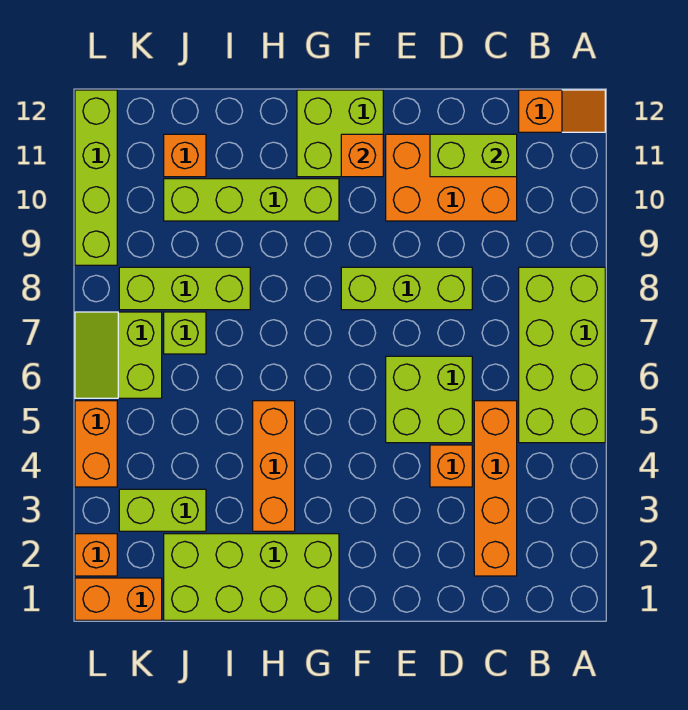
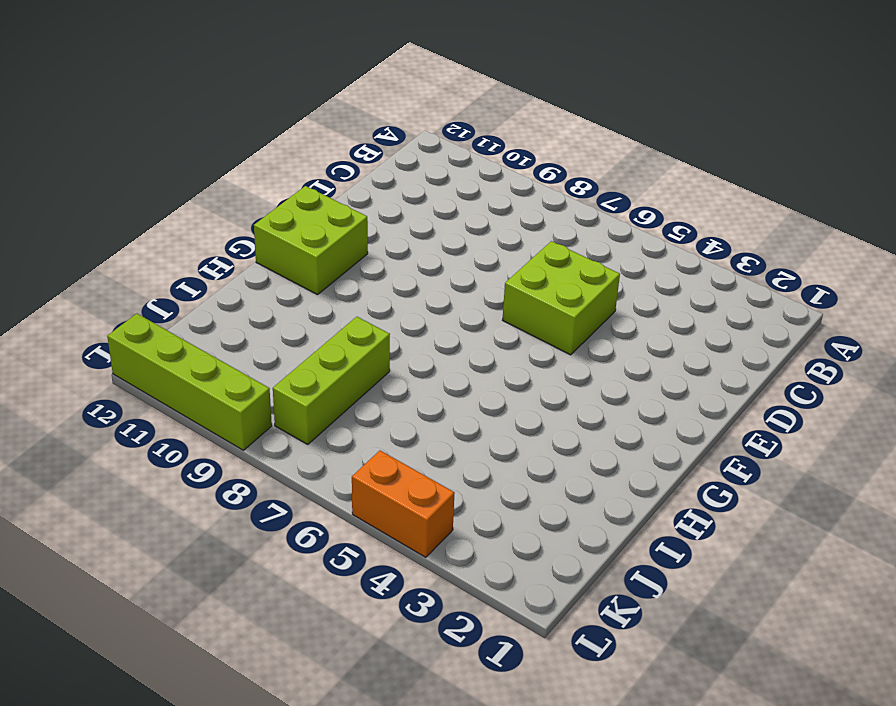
none -> lime brick A5:B8 level 1
none -> orange slope A12:B12 level 1 top B
none -> orange brick C2:C5 level 1

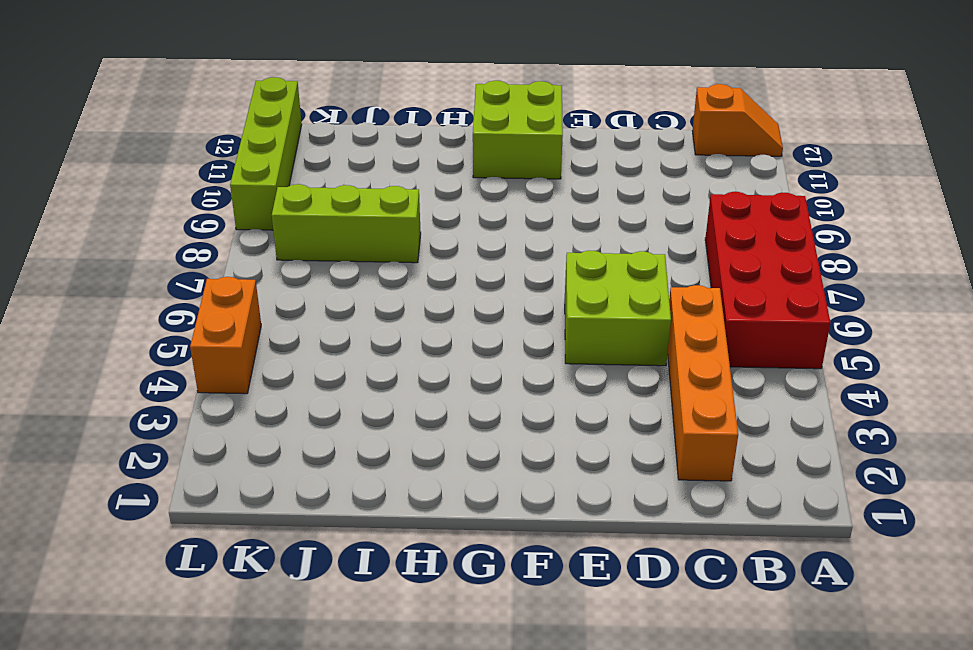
red brick A5:B8 level 1 -> lime brick A5:B8 level 1
none -> orange brick C10:E11 level 1
none -> orange brick D4 level 1
none -> lime brick D8:F8 level 1

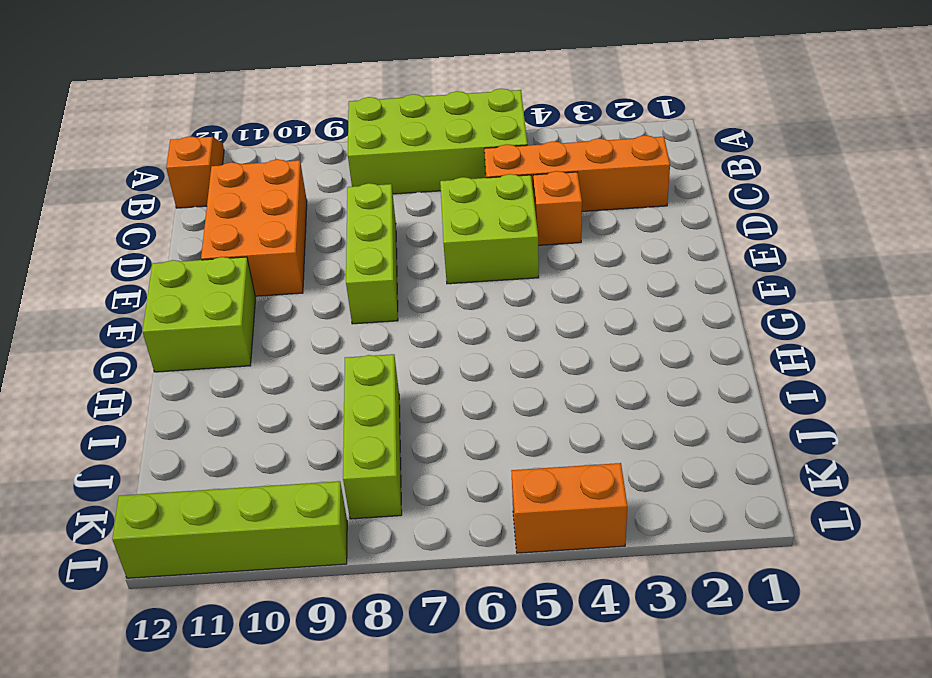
none -> lime brick G1:J2 level 1
none -> lime brick G10:J10 level 1
none -> orange brick H3:H5 level 1

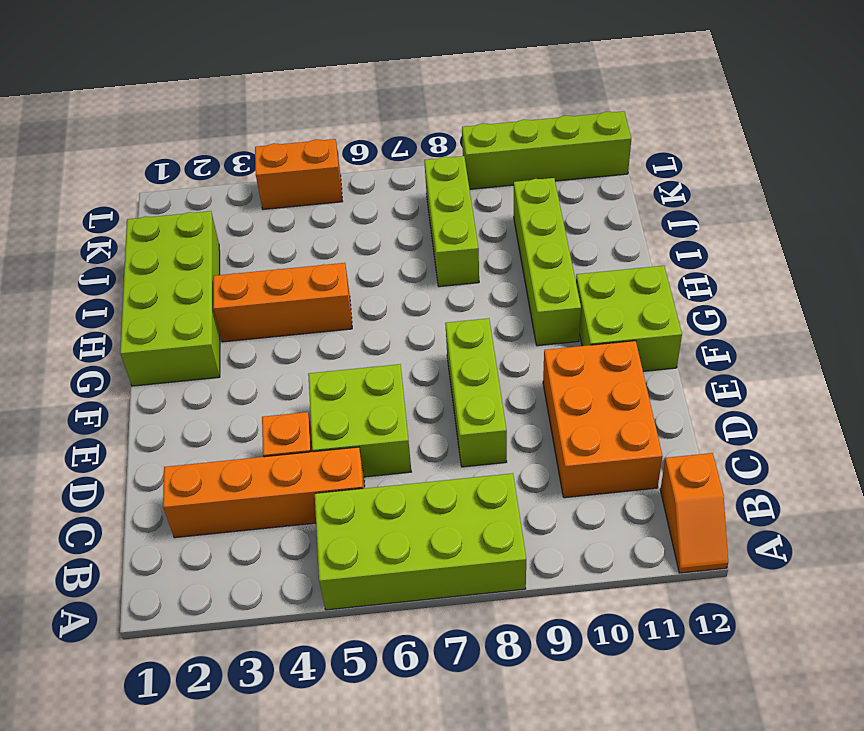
none -> lime brick J3:K3 level 1
none -> lime brick J7 level 1
none -> orange brick J11 level 1

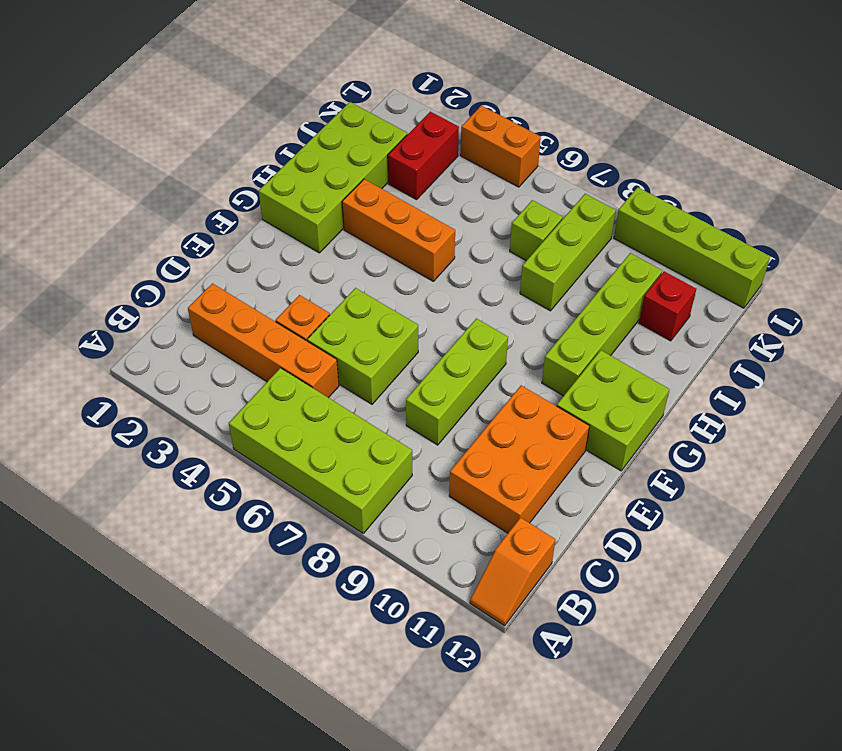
red brick J3:K3 level 1 -> lime brick J3:K3 level 1
red brick J11 level 1 -> orange brick J11 level 1
none -> orange brick K1:L1 level 1
none -> lime slope K6:L7 level 1 top K
none -> orange brick L2 level 1

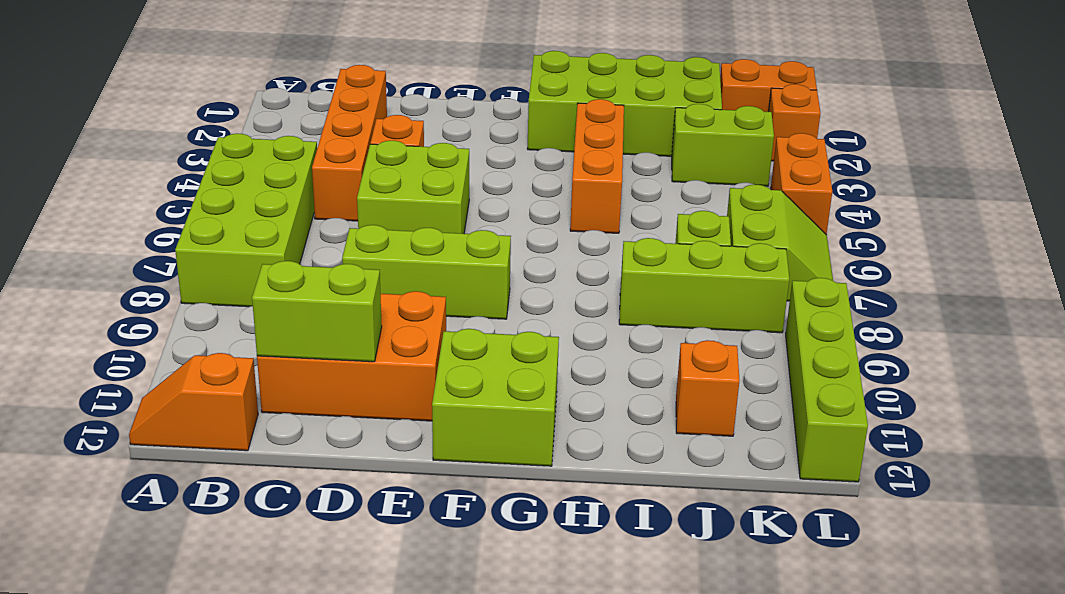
none -> lime brick G10:J10 level 1
none -> orange brick F11 level 2

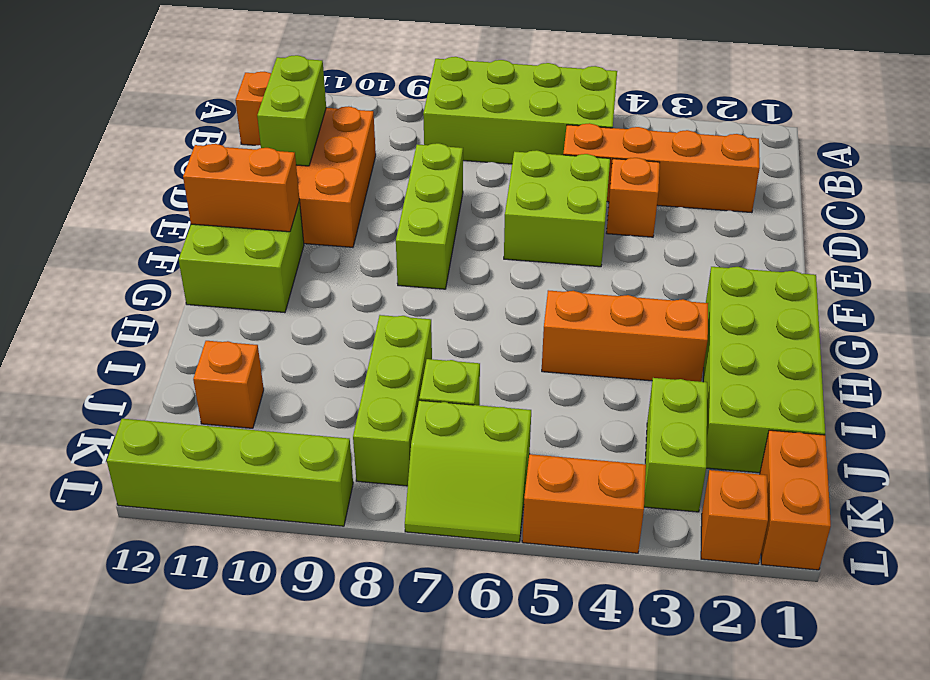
orange brick F11:F12 level 2 -> orange brick F11 level 2
none -> lime brick G10:J10 level 1

